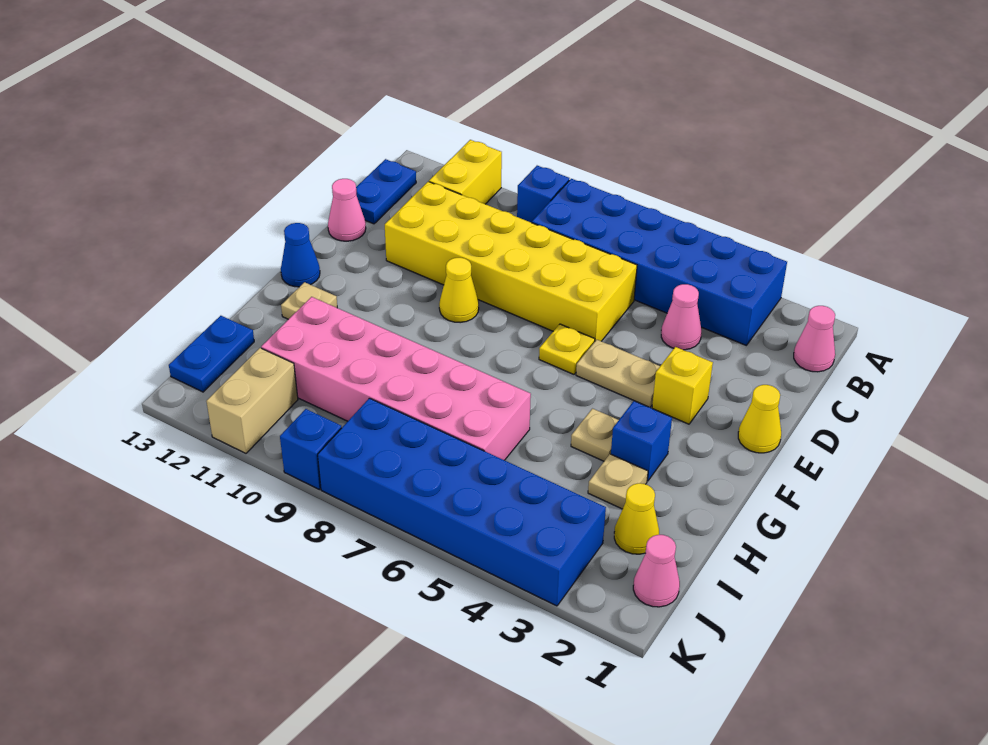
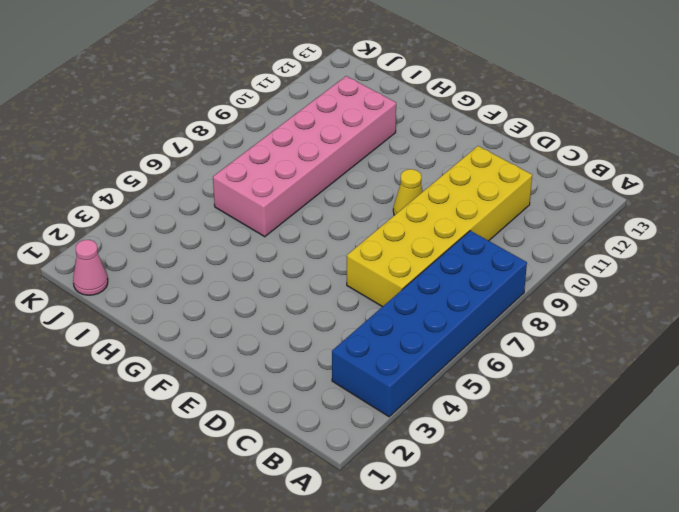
none -> blue brick A9 level 1
none -> yellow brick A11:B11 level 1
none -> pink cone B1 level 1

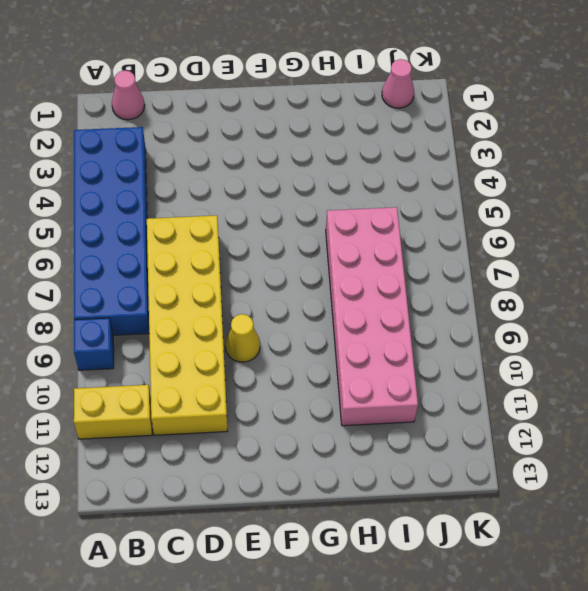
none -> blue plate B13:C13 level 1
none -> pink cone C4 level 1
none -> pink cone D13 level 1

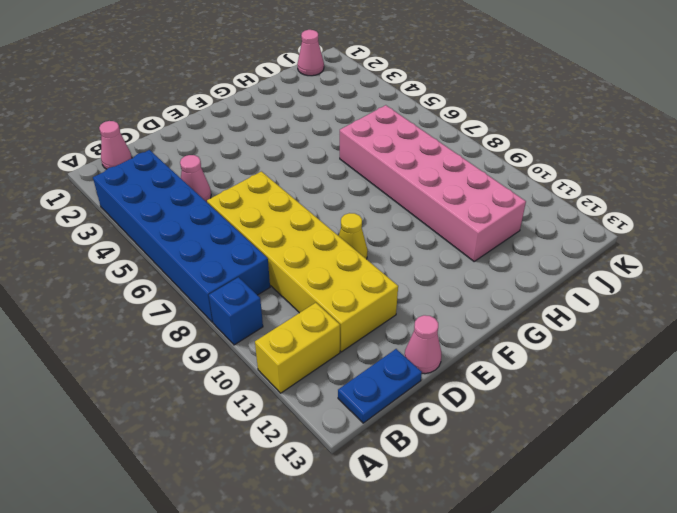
none -> yellow cone E1 level 1
none -> yellow brick E3 level 1
none -> tan plate E4:E5 level 1

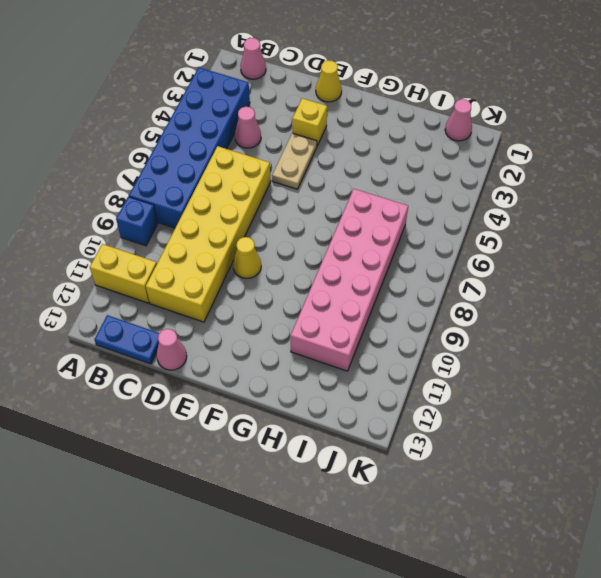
none -> yellow plate E6 level 1
none -> blue cone F13 level 1
none -> blue brick G3 level 1

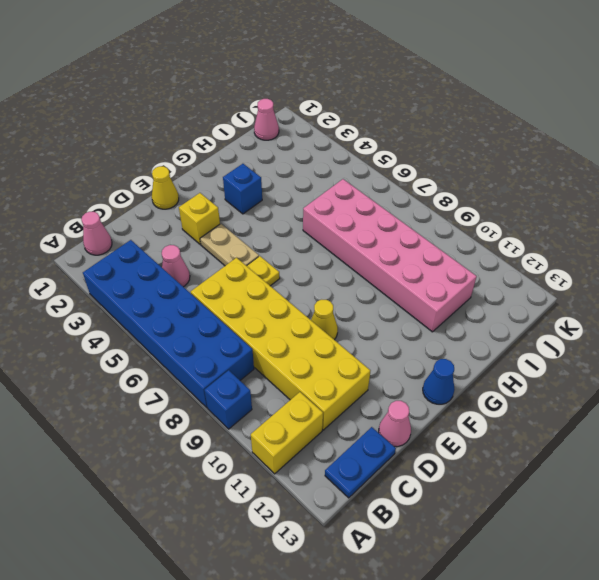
none -> tan plate G4 level 1
none -> tan plate G12 level 1
none -> tan plate H3 level 1

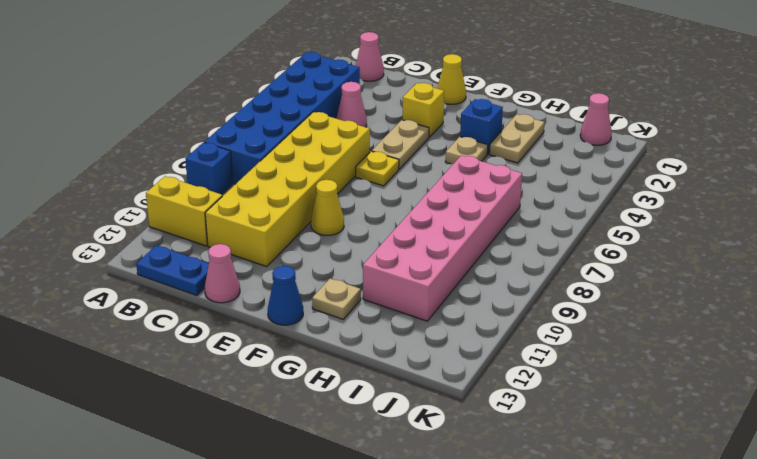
tan plate H2:H3 level 1 -> tan plate H3 level 1
none -> yellow cone I2 level 1
none -> blue plate I13:J13 level 1
none -> blue brick J3:K8 level 1

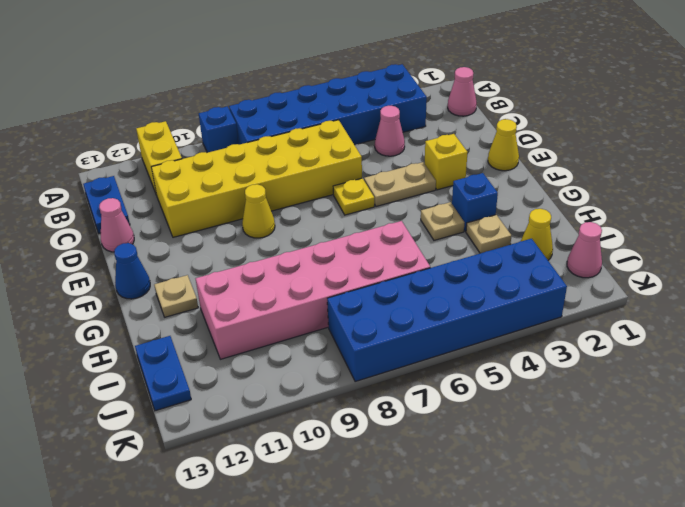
none -> tan brick J11:K11 level 1
none -> blue brick K9 level 1

